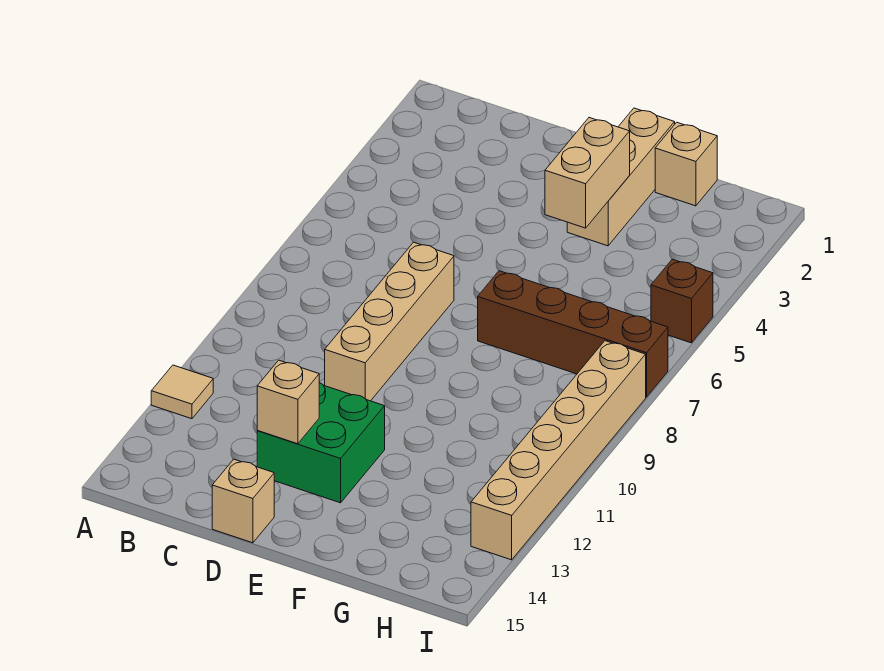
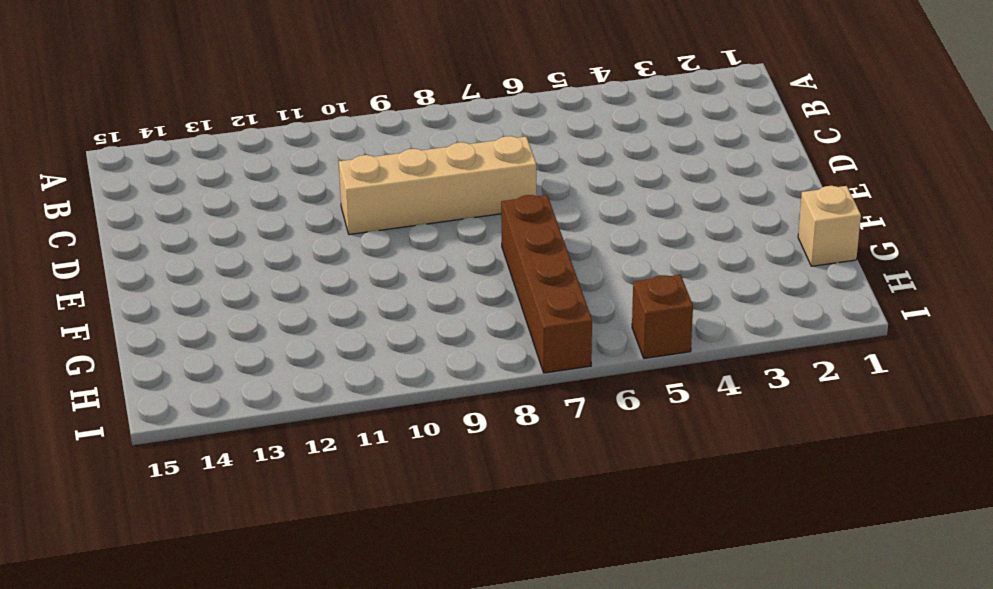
none -> tan tile A12 level 1
none -> green brick D12:E13 level 1

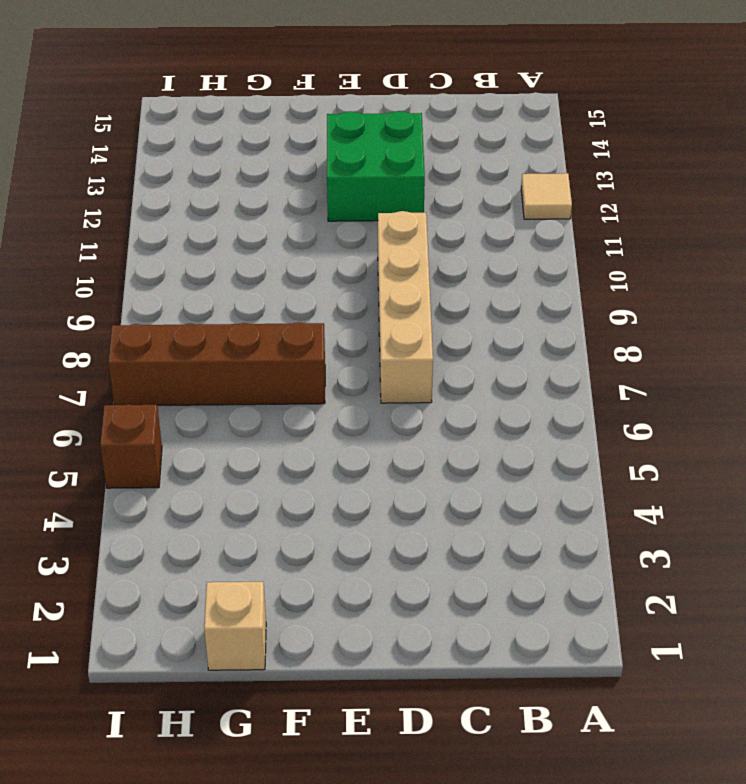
none -> tan brick D15 level 1
none -> tan brick F1:F3 level 1

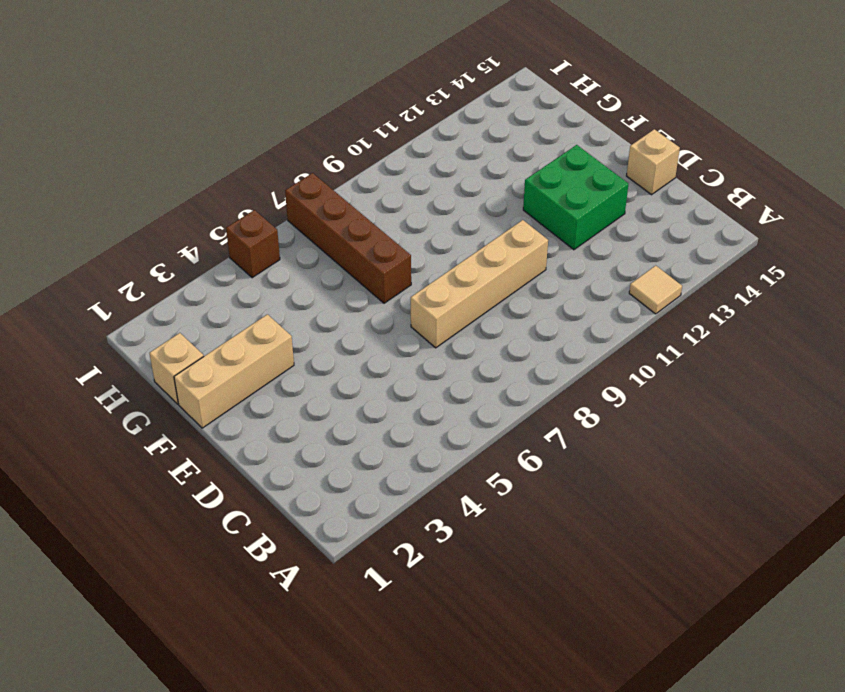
none -> tan brick I8:I13 level 1
none -> tan brick D13 level 2

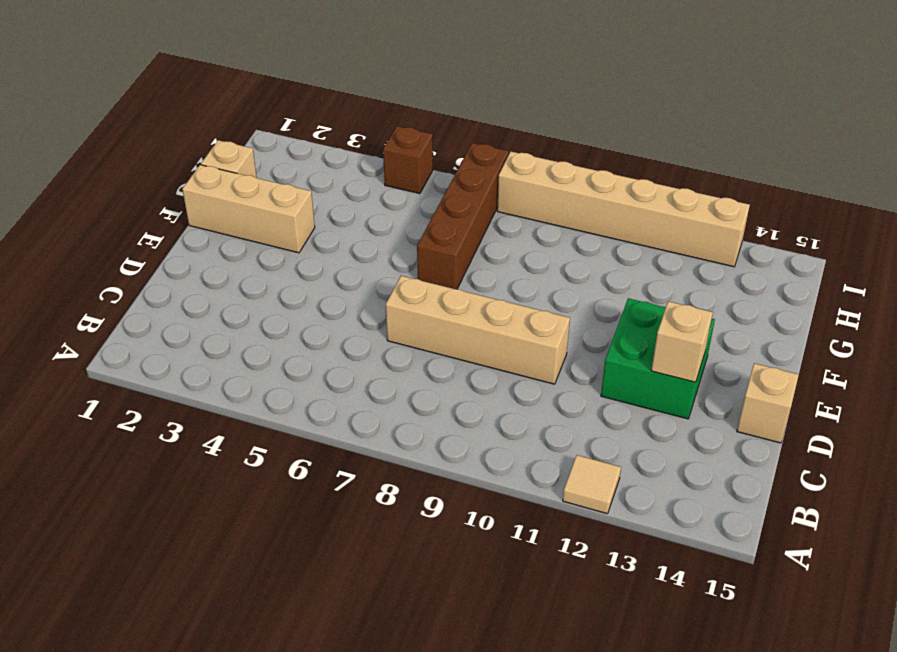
none -> tan brick F3:F4 level 2

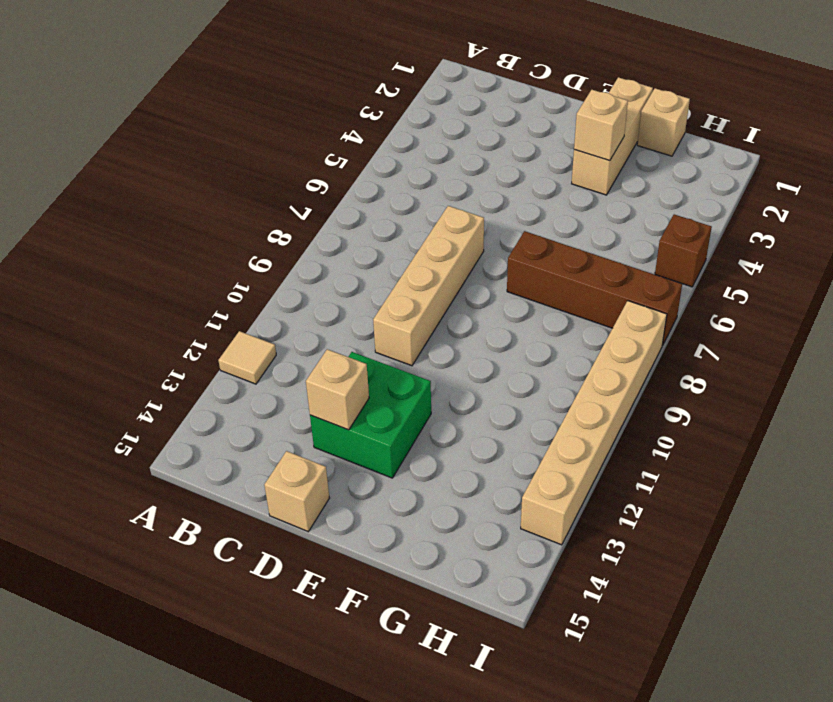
tan brick F3 level 2 -> tan brick F3:F4 level 2

